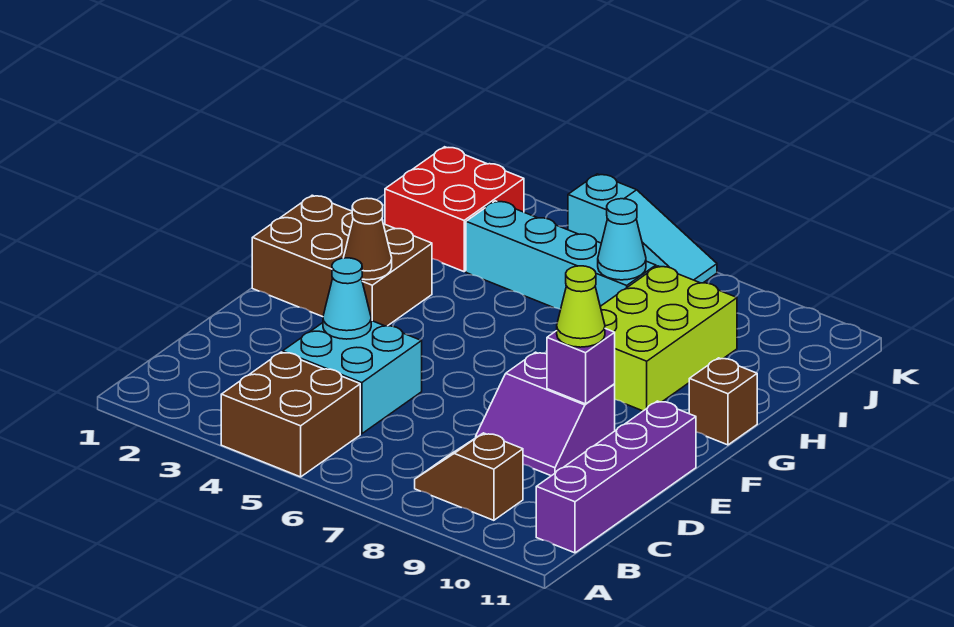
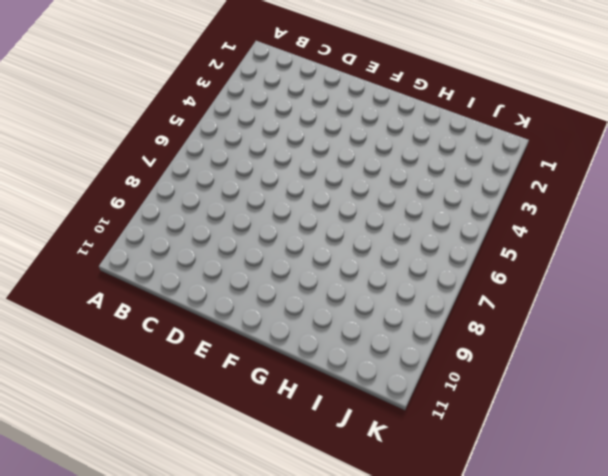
none -> brown brick A4:B5 level 1
none -> brown slope B8:B9 level 1 top 9
none -> purple brick B11:E11 level 1

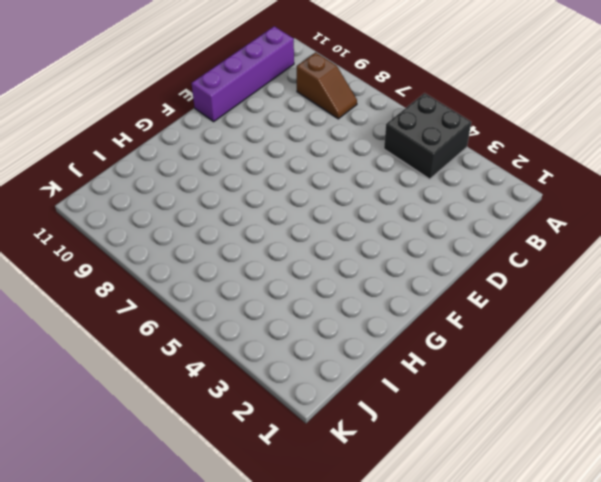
black brick A4:B5 level 1 -> brown brick A4:B5 level 1
none -> cyan brick C4:D5 level 1
none -> purple slope D8:E9 level 1 top E
none -> brown brick F1:G3 level 1

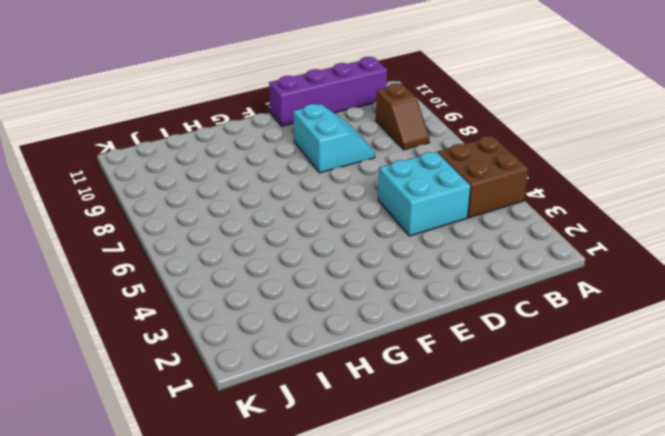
cyan slope D8:E9 level 1 top E -> purple slope D8:E9 level 1 top E
none -> brown brick F1:G3 level 1
none -> lime brick G8:I9 level 1
none -> brown brick G11 level 1

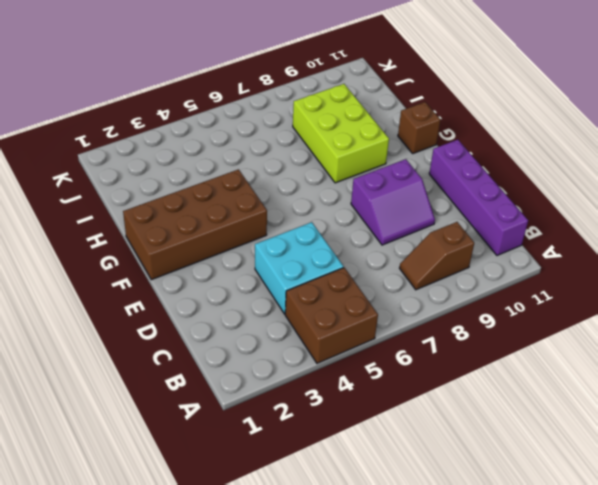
brown brick F1:G4 level 1 -> brown brick F1:G3 level 1
none -> red brick I2:J3 level 1
none -> cyan brick I4:I7 level 1
none -> cyan slope K5:K7 level 1 top 5

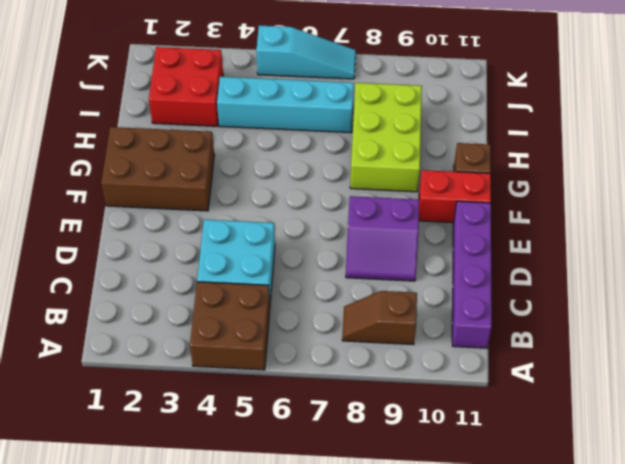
red brick F10:F11 level 1 -> none
none -> cyan cone D4 level 2
none -> purple brick E9 level 2
none -> brown cone F3 level 2

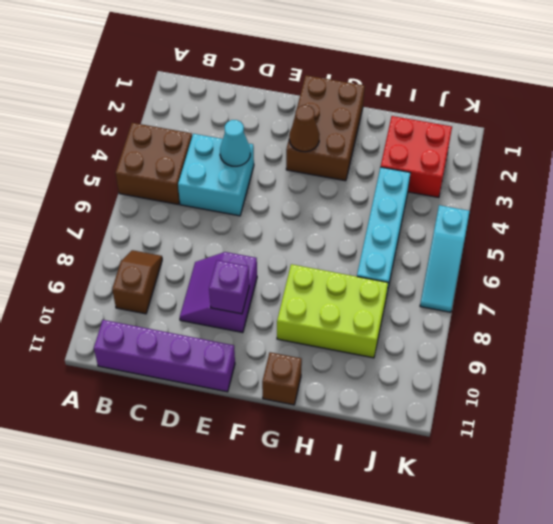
none -> cyan cone I7 level 2
none -> lime cone E9 level 3

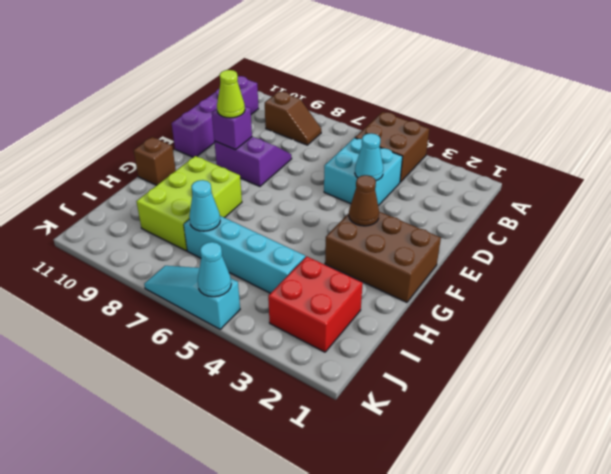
cyan cone K5 level 2 -> none

